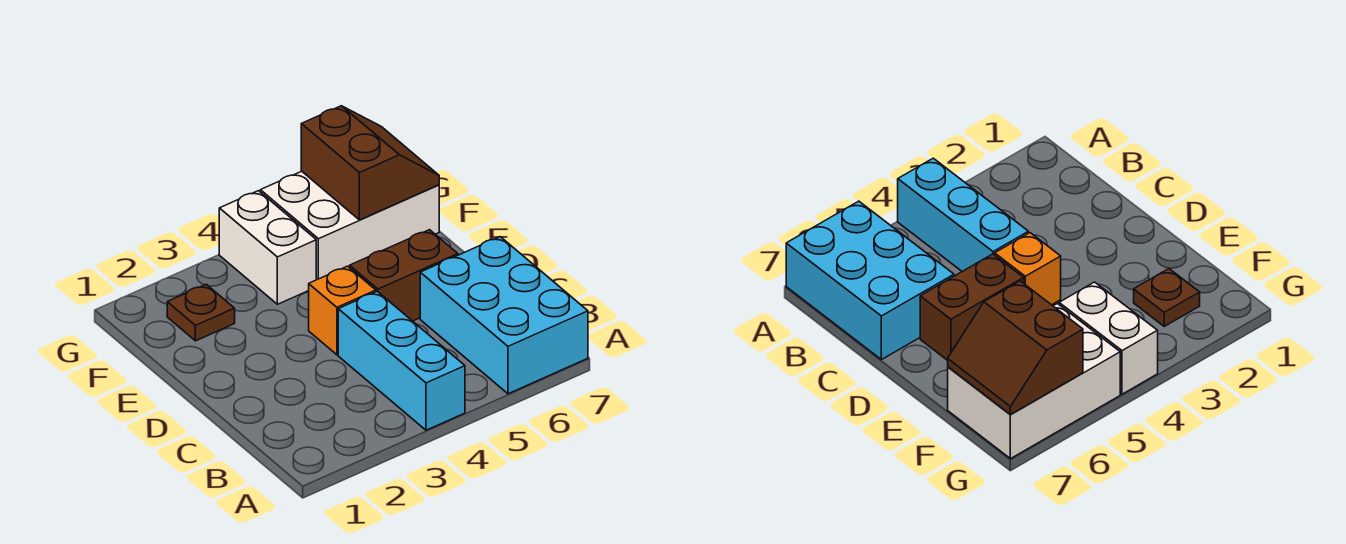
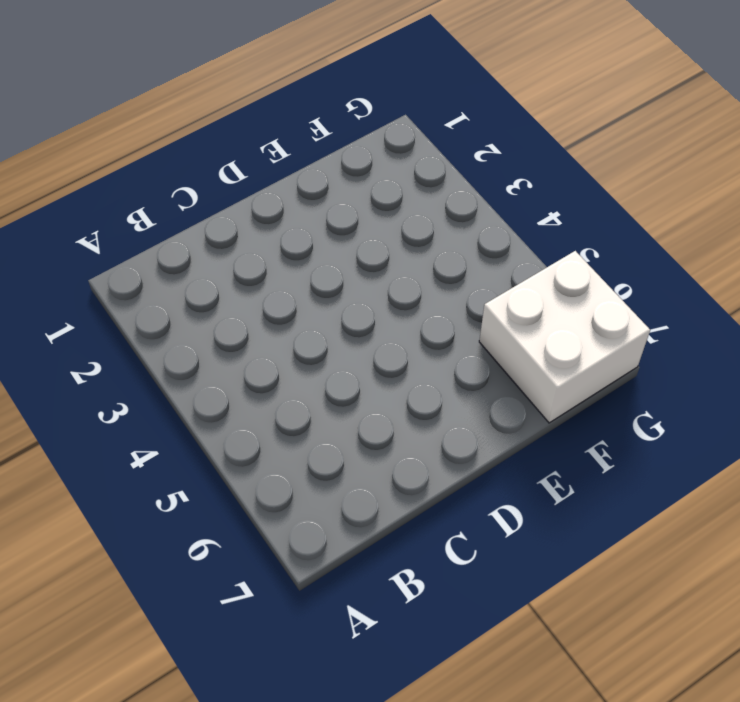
white brick F6:G7 level 1 -> white brick F5:G7 level 1
none -> cyan brick A4:C4 level 1
none -> cyan brick A6:C7 level 1

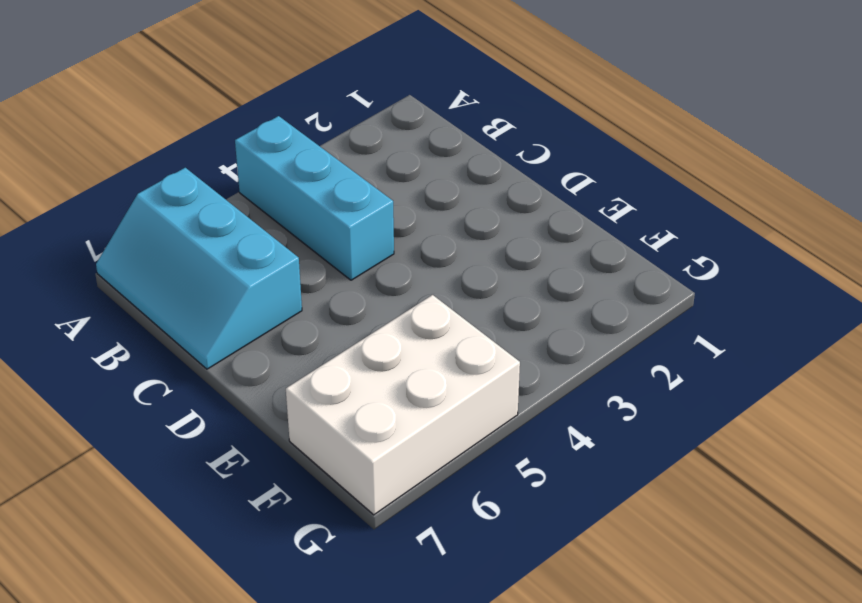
cyan slope A6:C7 level 1 top 6 -> cyan brick A6:C7 level 1
none -> orange brick D4 level 1
none -> brown brick D5:D6 level 1

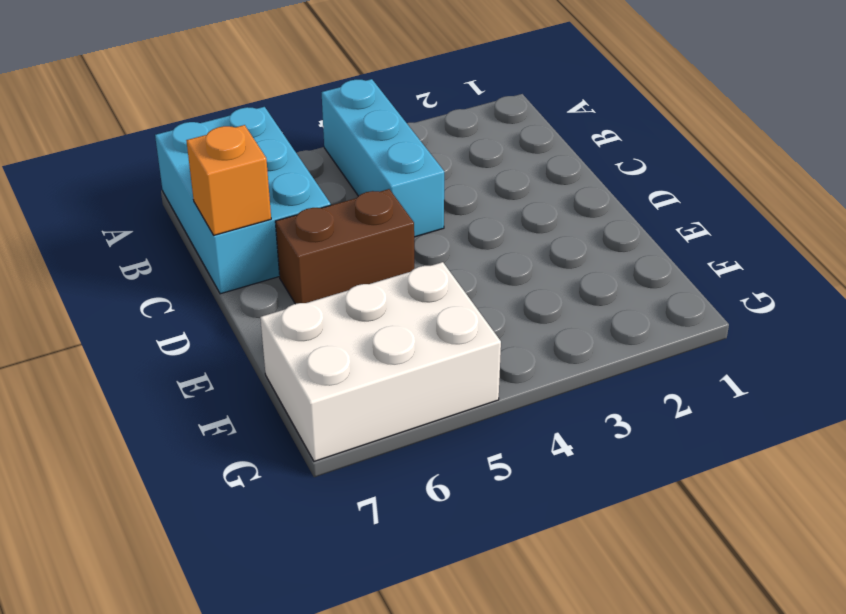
orange brick C7 level 2 -> orange brick D4 level 1
none -> brown plate F2 level 1
none -> white brick F4:G4 level 1

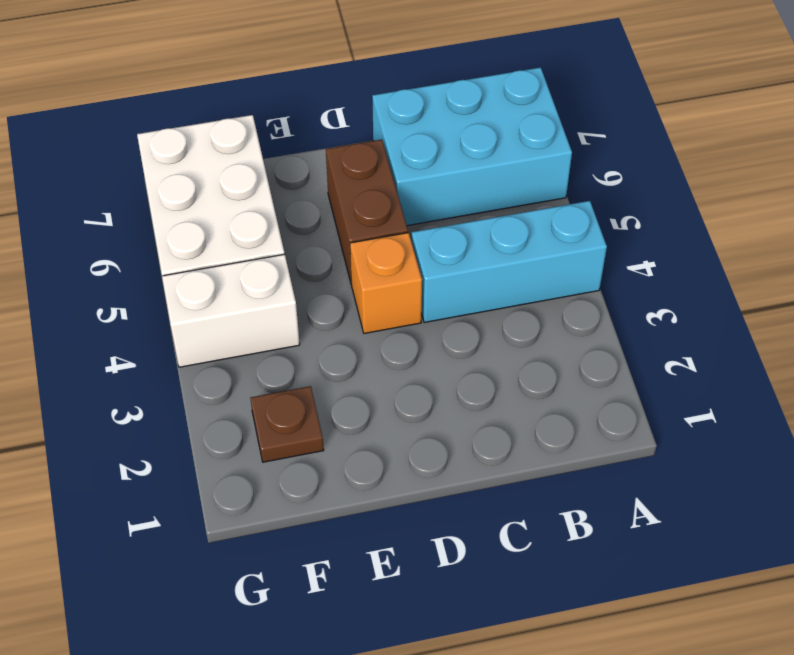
none -> brown slope F6:G7 level 2 top 6

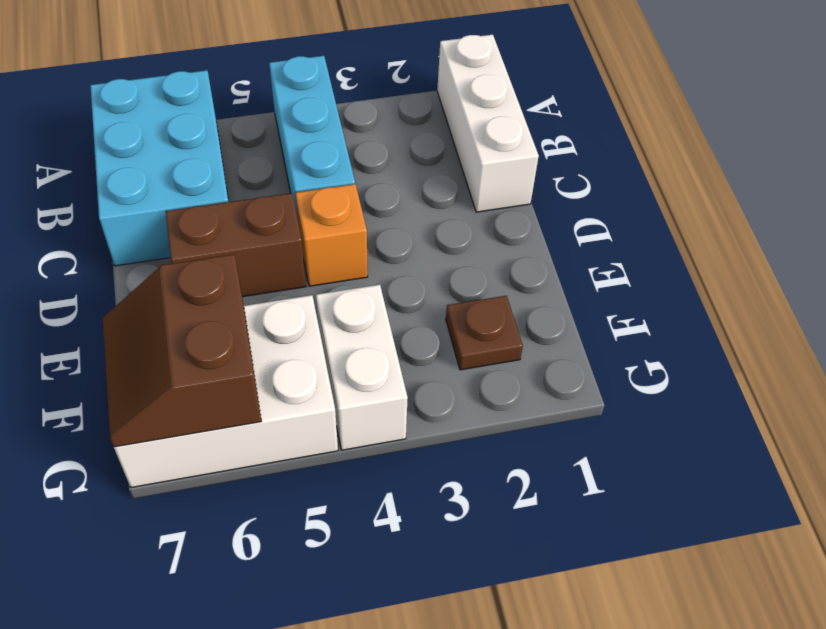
white brick A1:C1 level 1 -> none

